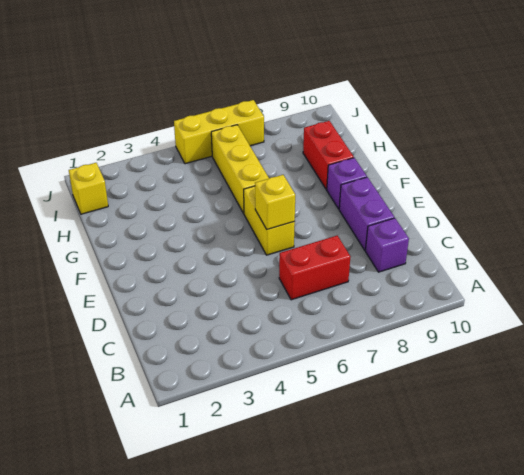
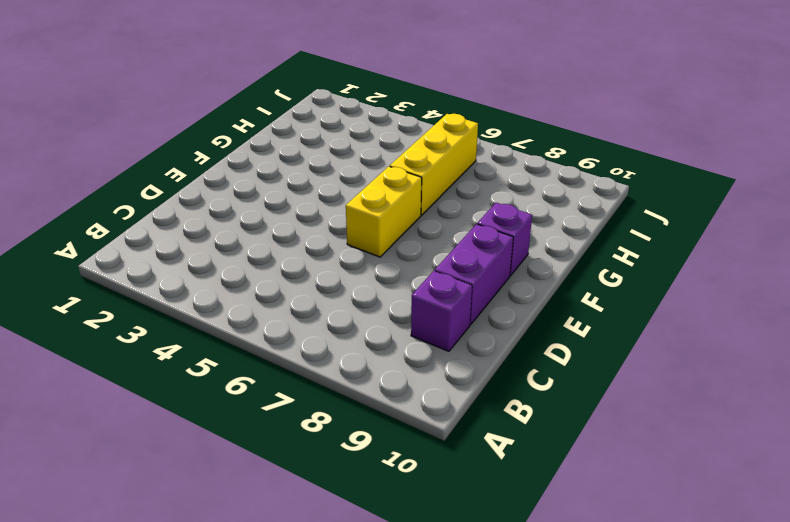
none -> red brick C6:C7 level 1
none -> red brick G9:H9 level 1

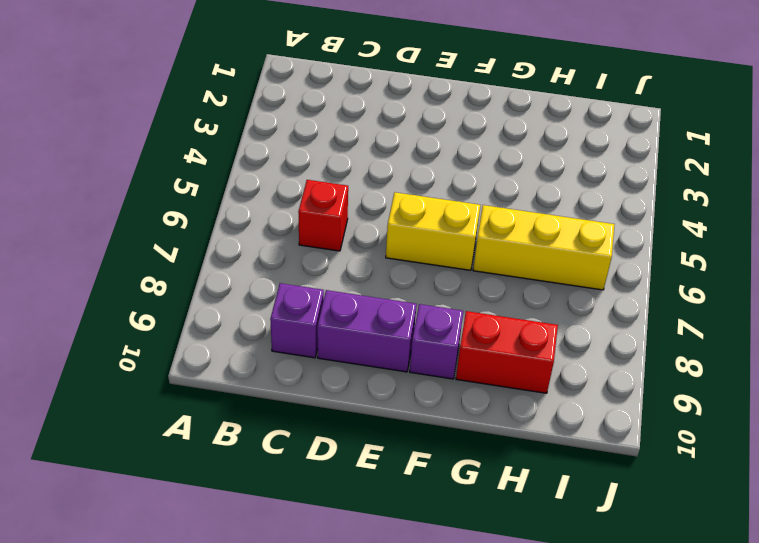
red brick C6 level 1 -> red brick C6:C7 level 1
none -> yellow brick I1 level 1
none -> yellow brick J5:J7 level 1

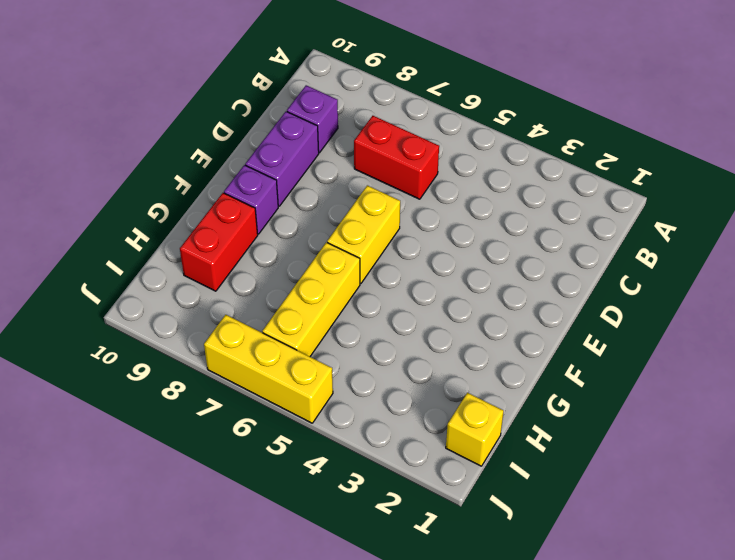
none -> yellow brick E6 level 2

